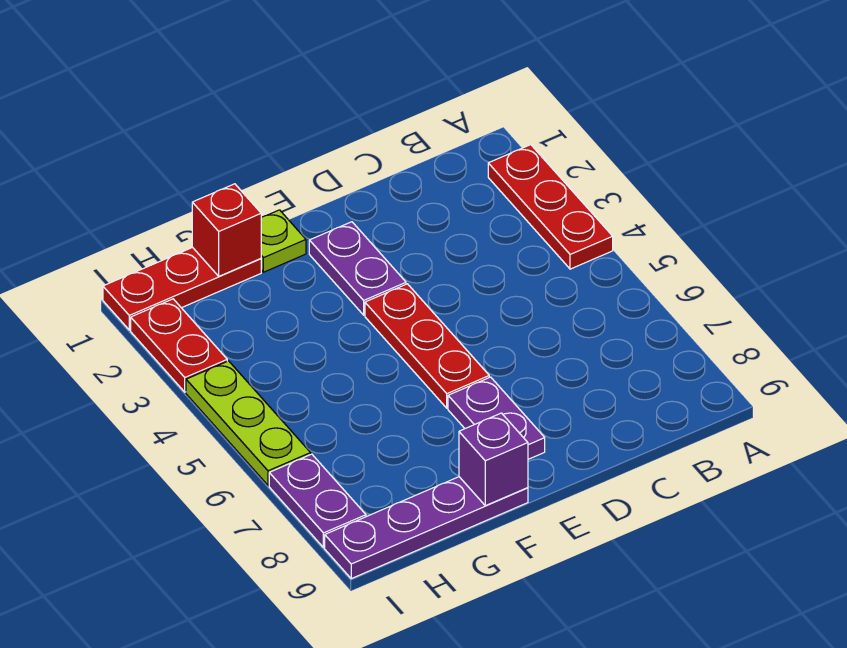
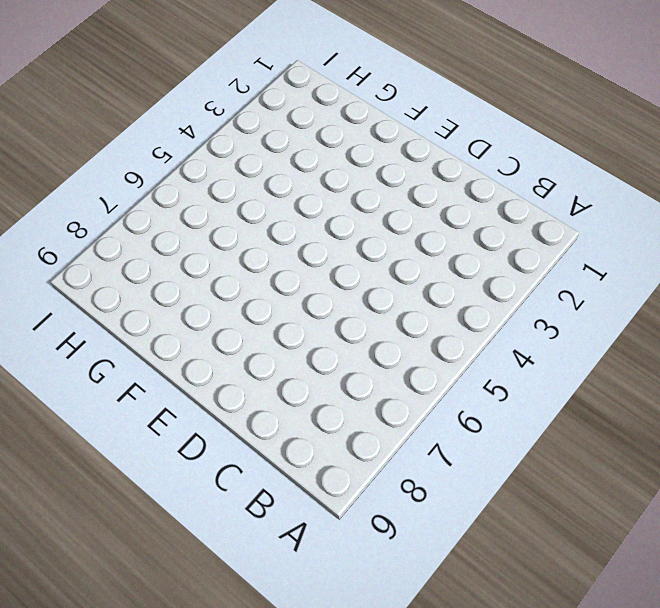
none -> red plate A2:A4 level 1
none -> purple plate E2:E3 level 1
none -> red plate E4:E6 level 1

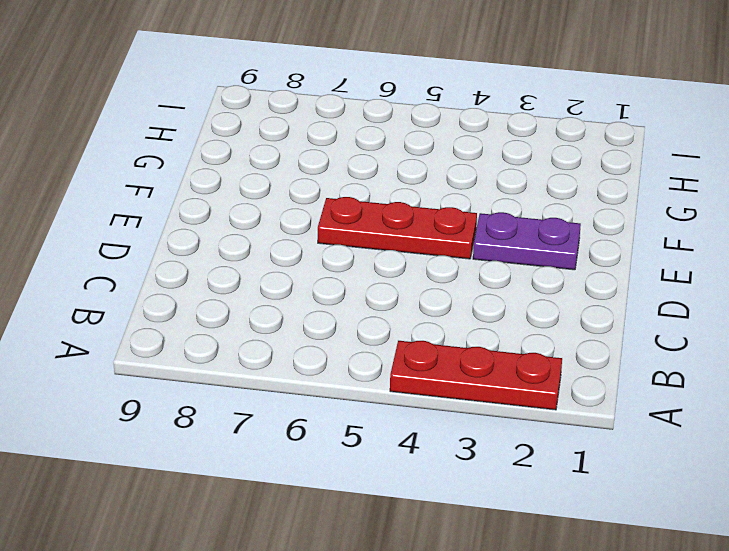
none -> purple plate E7:E8 level 1
none -> lime plate F1 level 1
none -> purple plate F9:I9 level 1

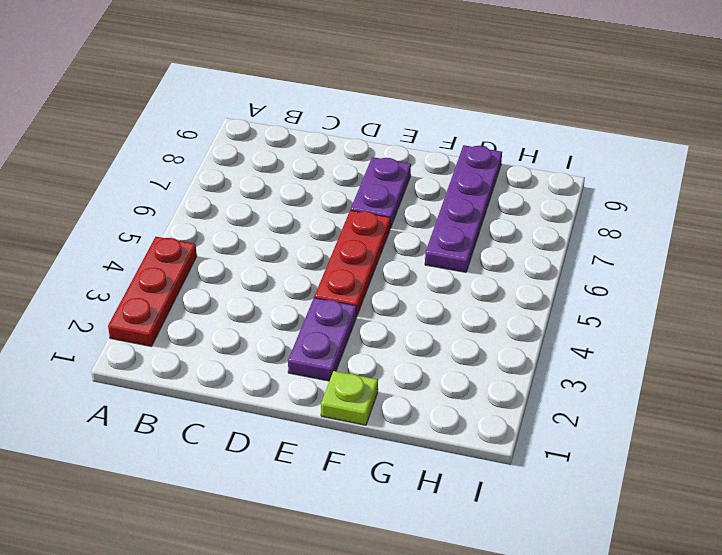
purple plate G6:G9 level 1 -> purple plate F9:I9 level 1
none -> red plate G1:I1 level 1
none -> red plate I2:I3 level 1
none -> lime plate I4:I6 level 1

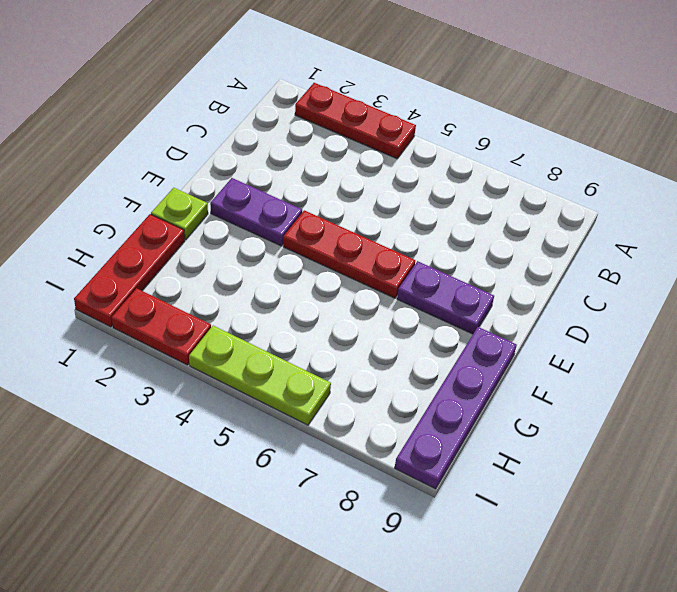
none -> purple plate I7:I8 level 1
none -> purple brick F9 level 2
none -> red brick G1 level 2

